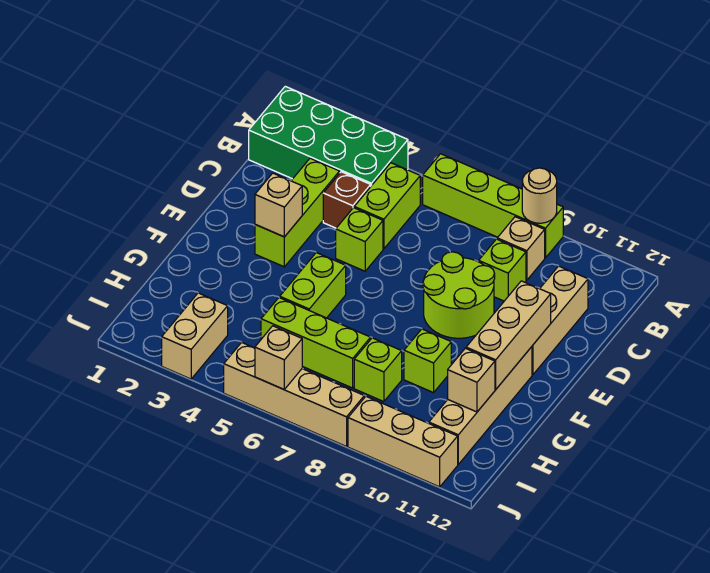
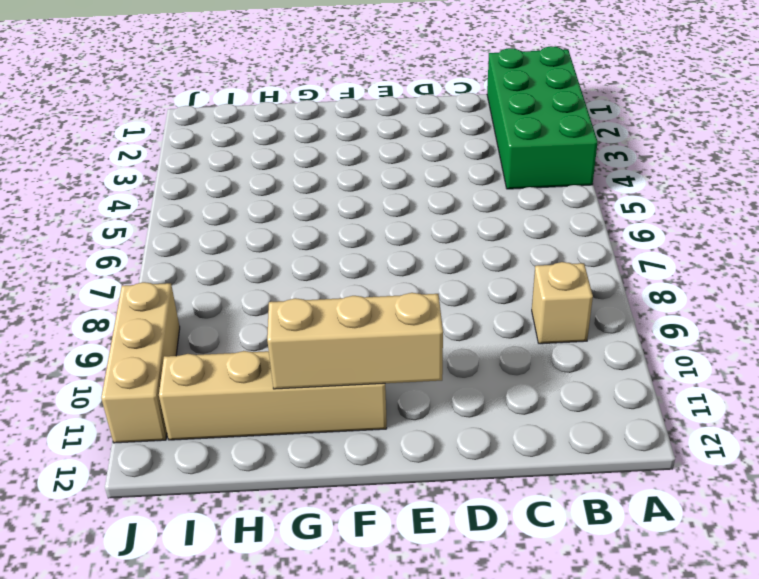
none -> lime brick A6:A9 level 1
none -> lime brick B5:C5 level 1
none -> lime brick C3:E3 level 1

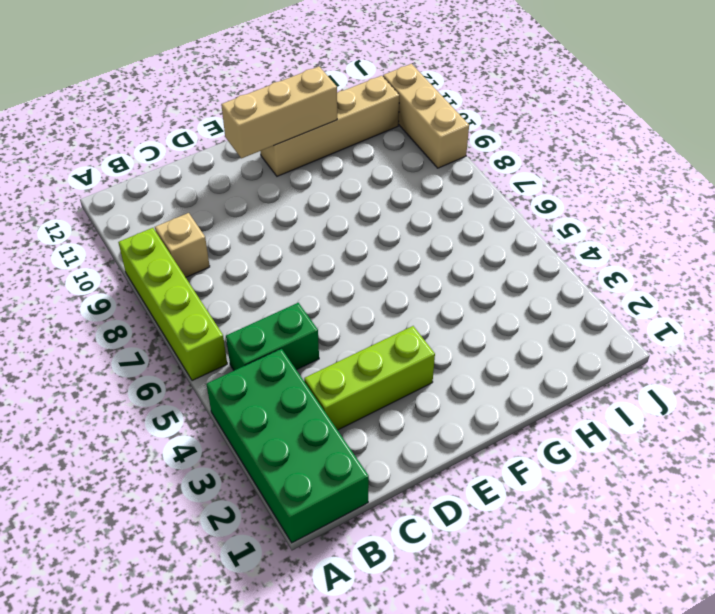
green brick B5:C5 level 1 -> lime brick B5:C5 level 1
none -> brown brick C4 level 1
none -> lime brick C9 level 1
none -> tan brick C11:E11 level 1

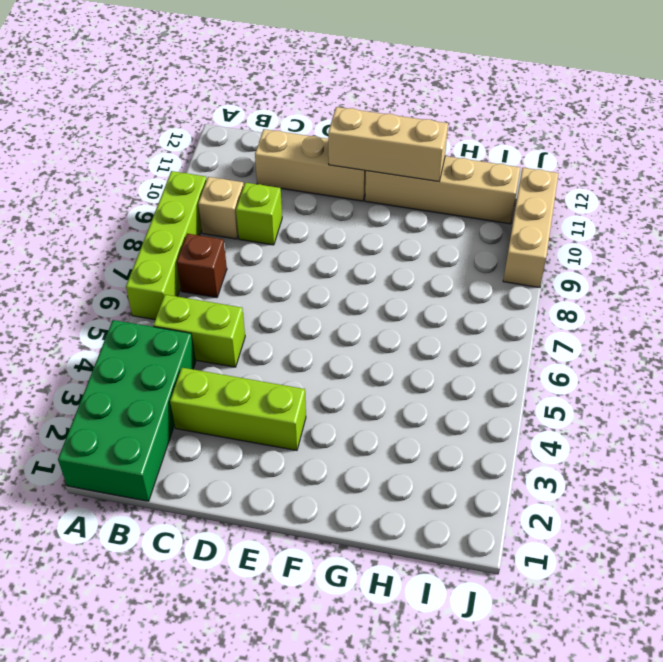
brown brick B7 level 1 -> brown brick C4 level 1
none -> lime brick D5 level 1
none -> lime round brick D8:E9 level 1
none -> lime brick F5:G5 level 1

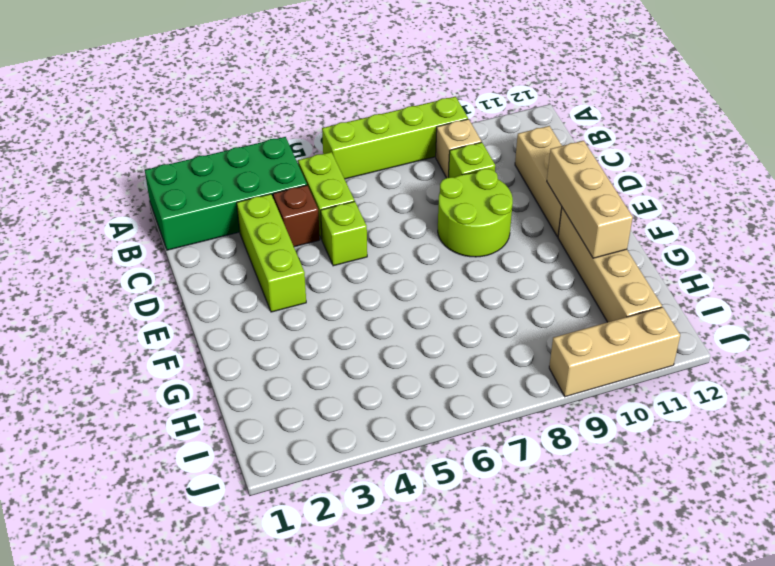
none -> lime brick F5:G5 level 1
none -> lime brick G9 level 1
none -> lime brick H5:H7 level 1

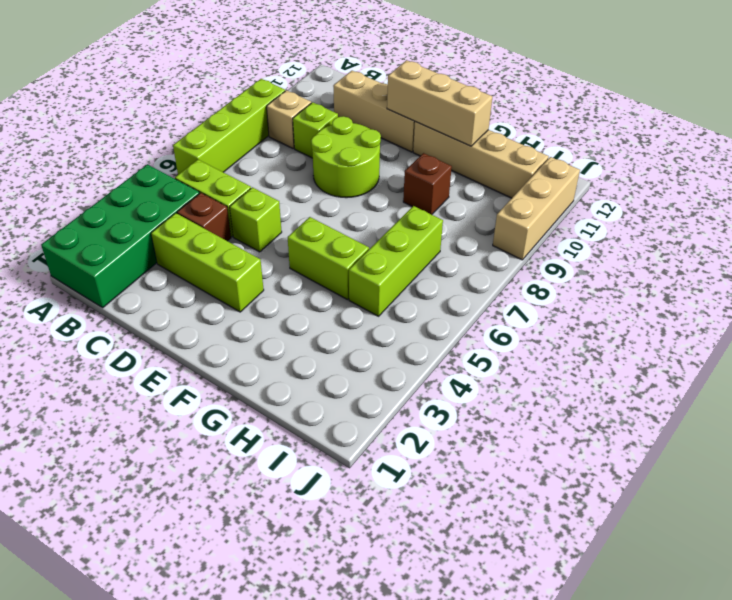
brown brick G9 level 1 -> lime brick G9 level 1
none -> lime brick H8 level 1
none -> tan brick I3:J3 level 1
none -> tan brick J5:J8 level 1

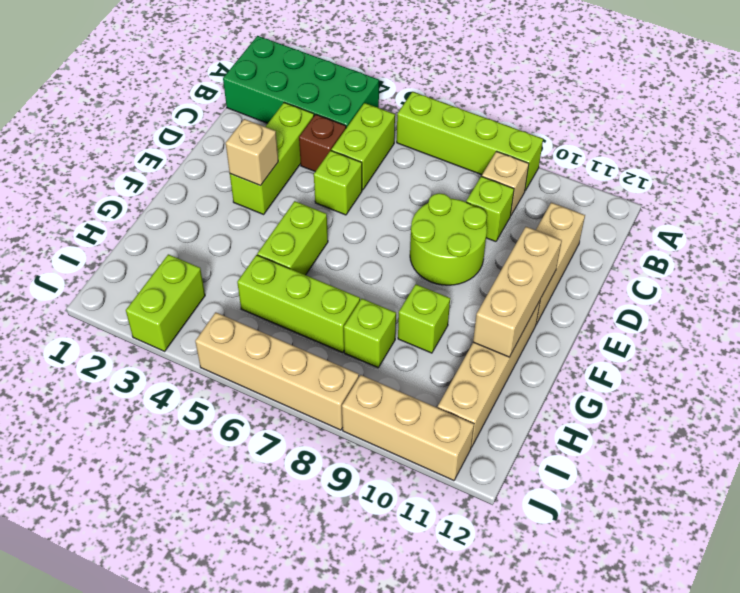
lime brick I3:J3 level 1 -> tan brick I3:J3 level 1
none -> tan round brick A9 level 2
none -> tan brick H11 level 2
none -> tan brick J6 level 2

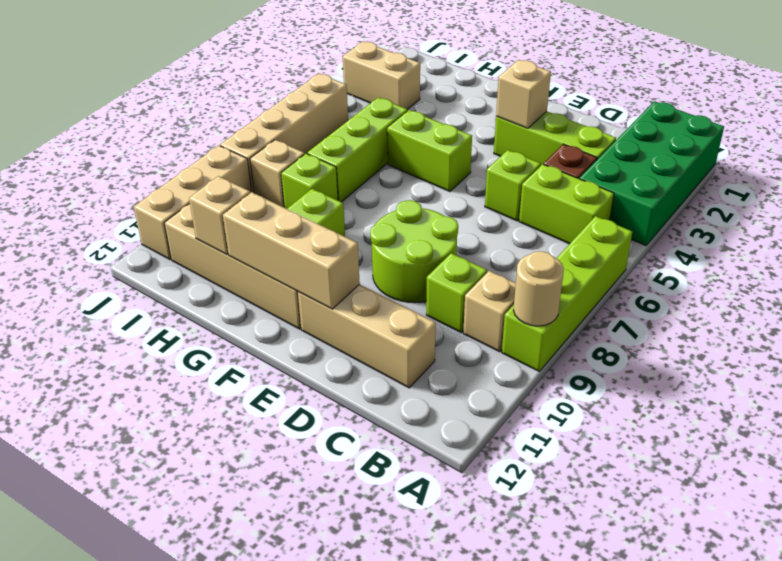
tan brick I8 level 1 -> tan brick J6 level 2

